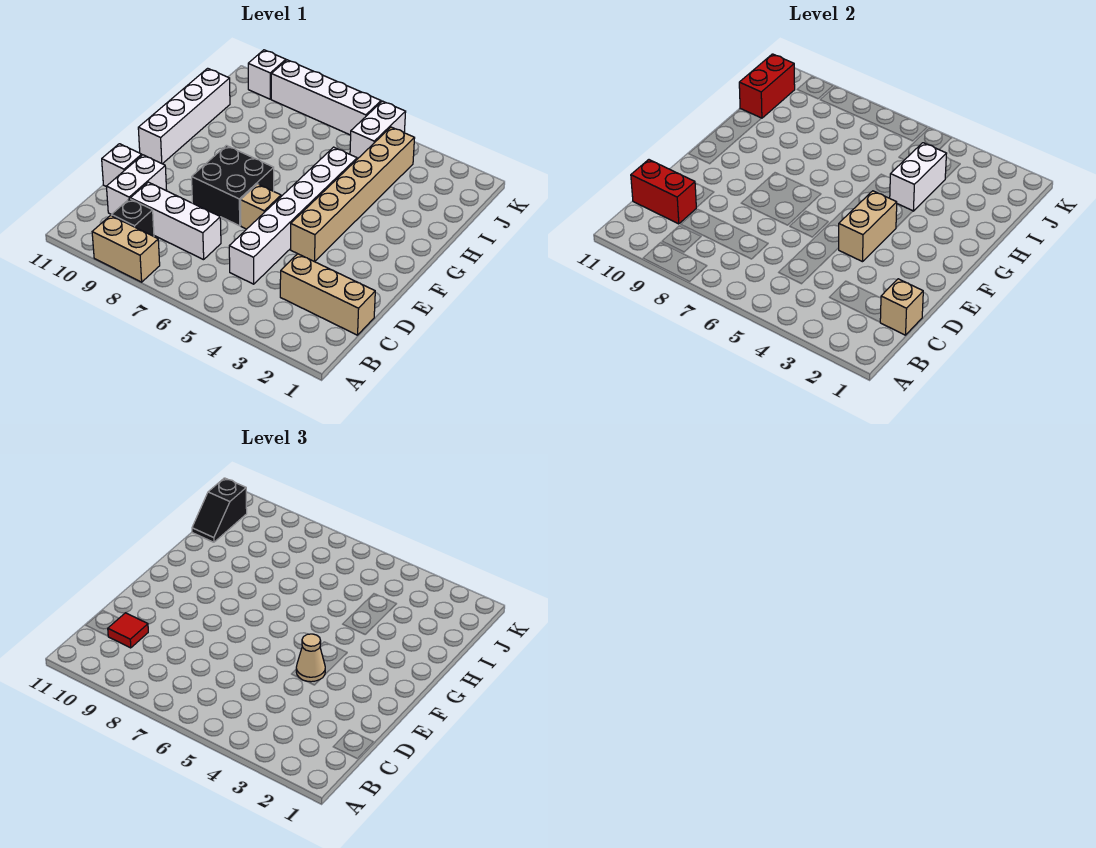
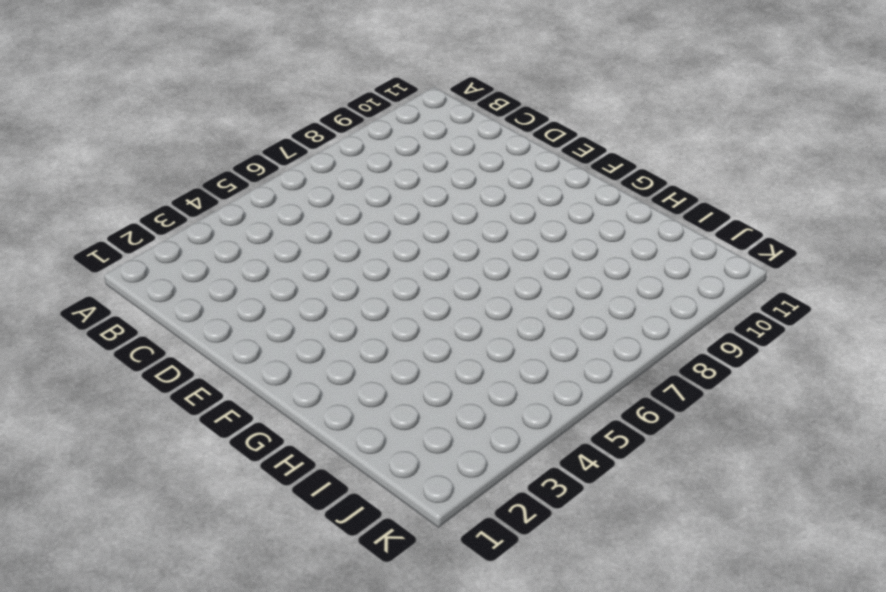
none -> tan brick A8:A9 level 1
none -> black brick B9 level 1
none -> tan brick C1:C3 level 1

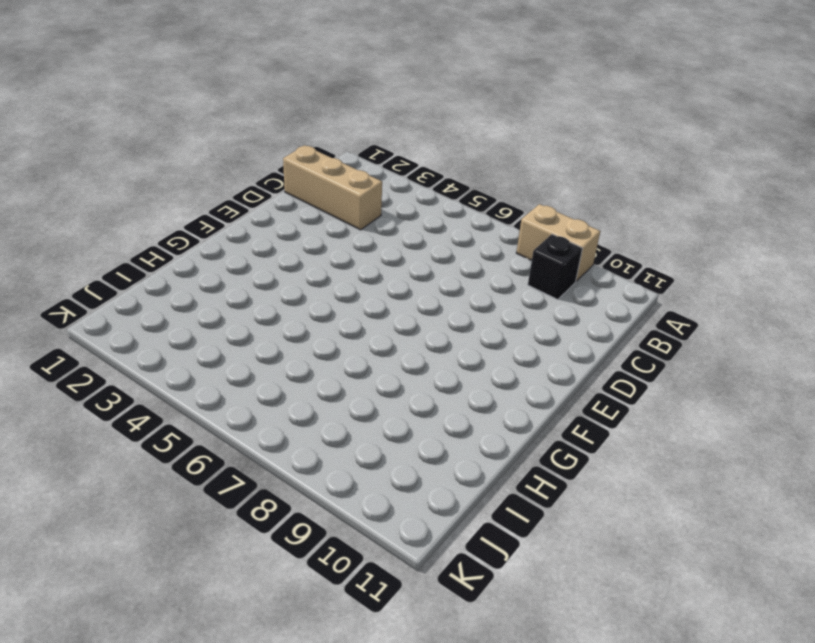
none -> white brick C5:H5 level 1
none -> white brick C7:C9 level 1
none -> white brick C10:D10 level 1

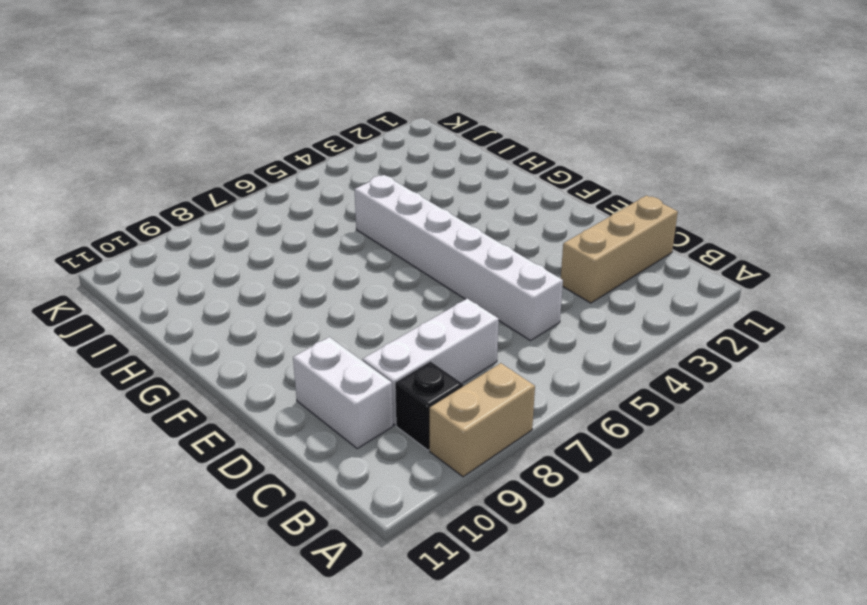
none -> white brick D11 level 1
none -> tan brick E4:J4 level 1
none -> tan brick E6 level 1

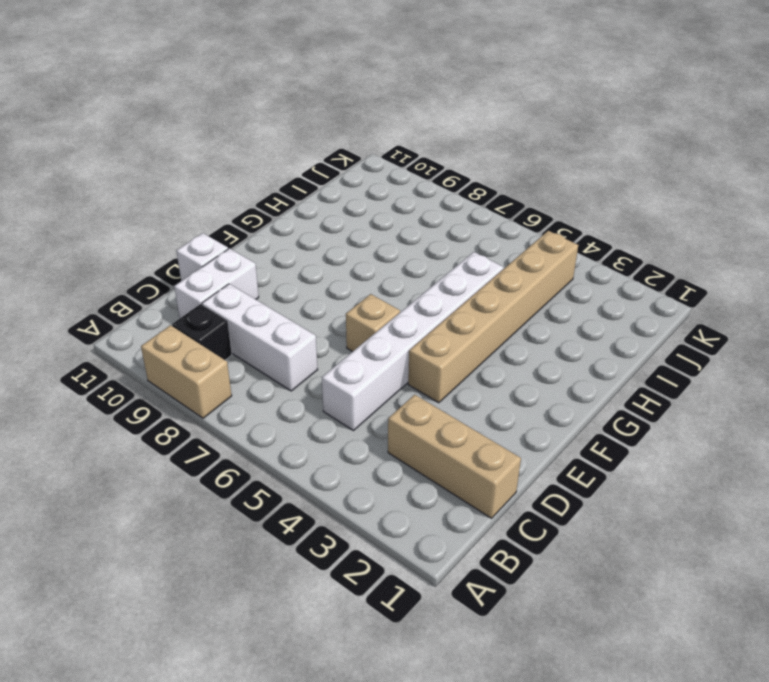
none -> black brick E7:F8 level 1
none -> white brick F11:I11 level 1
none -> white brick J5:K5 level 1

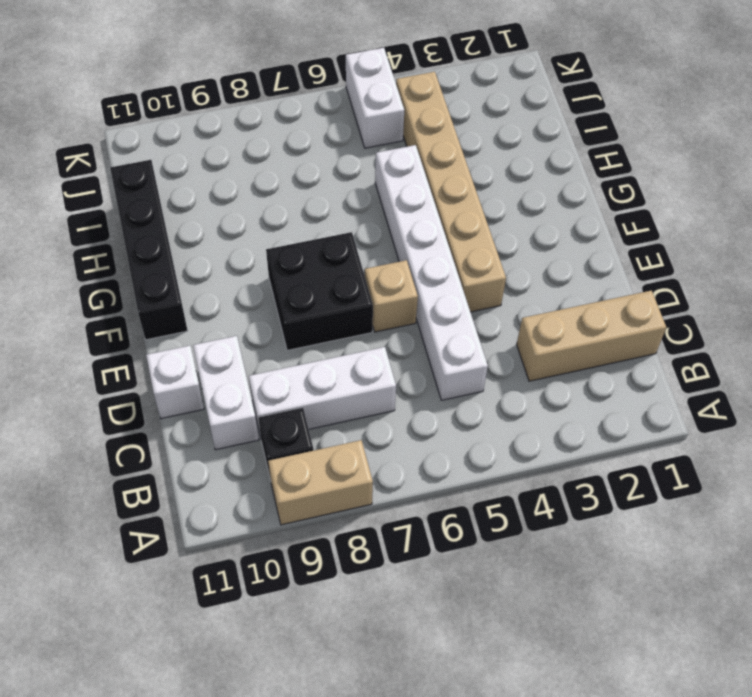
black brick F11:I11 level 1 -> white brick F11:I11 level 1
none -> white brick K6:K9 level 1
none -> white brick K10 level 1
none -> tan brick C1 level 2

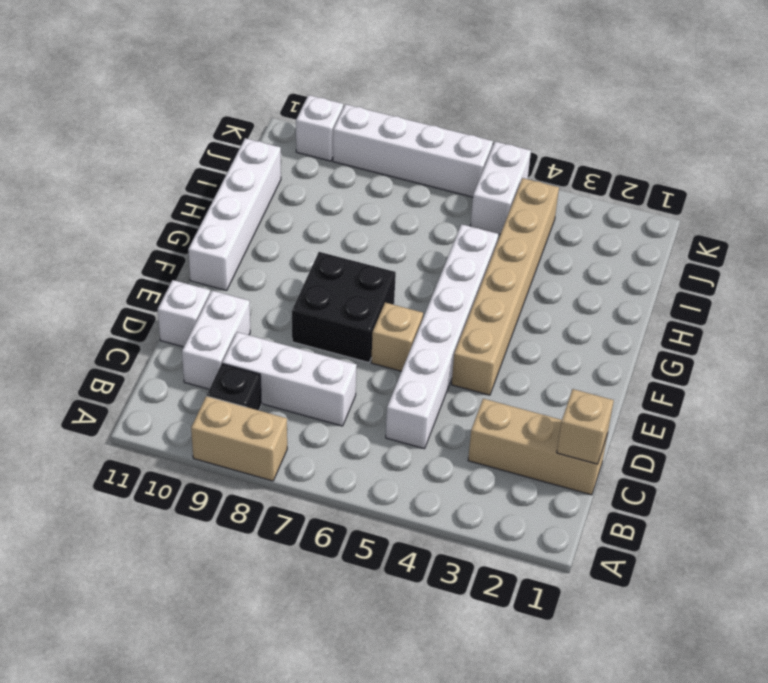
none -> red brick C10:C11 level 2
none -> tan brick E4:F4 level 2
none -> white brick H4:I4 level 2

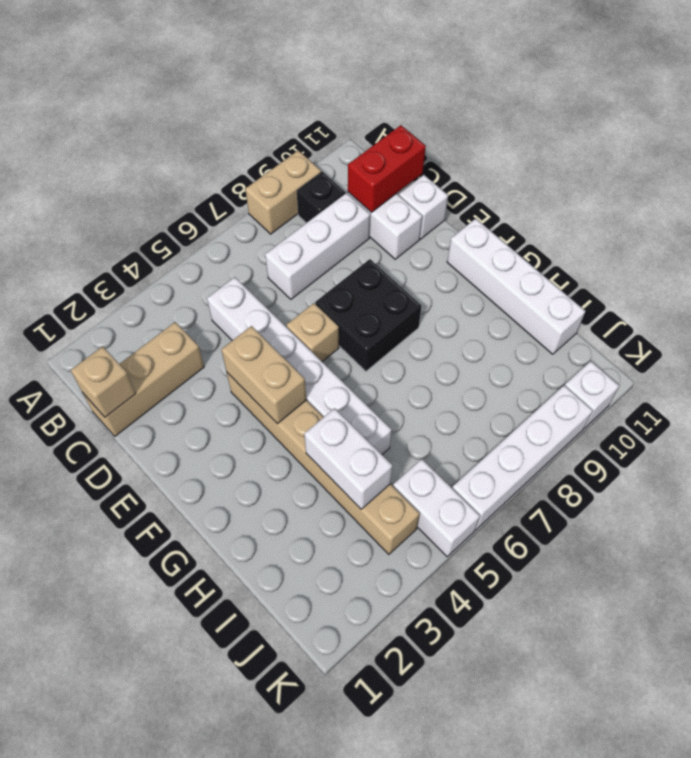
none -> red brick I11:J11 level 2
none -> red tile C10 level 3
none -> tan cone E4 level 3

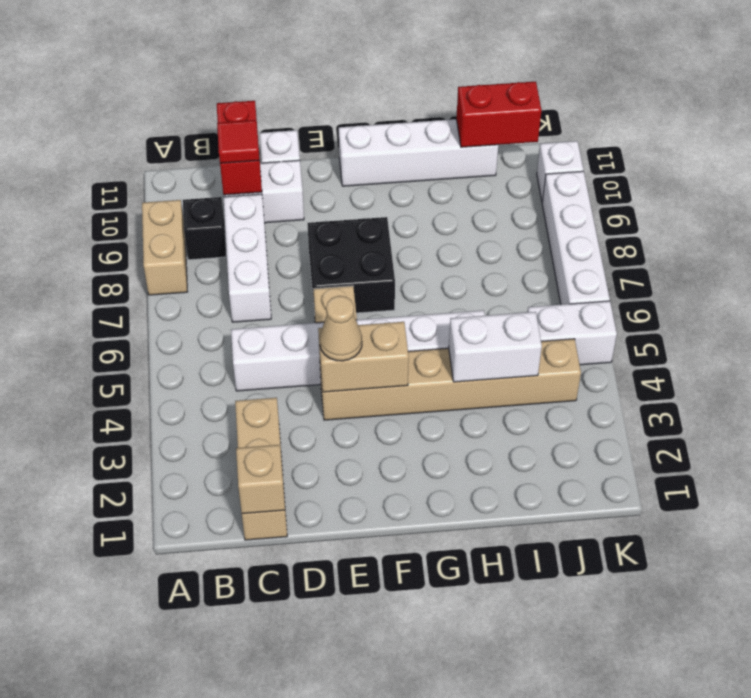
none -> black slope I11:J11 level 3 top J

